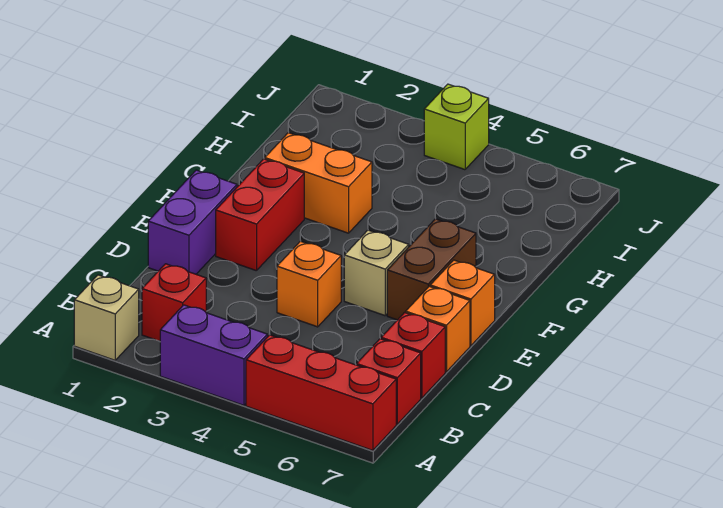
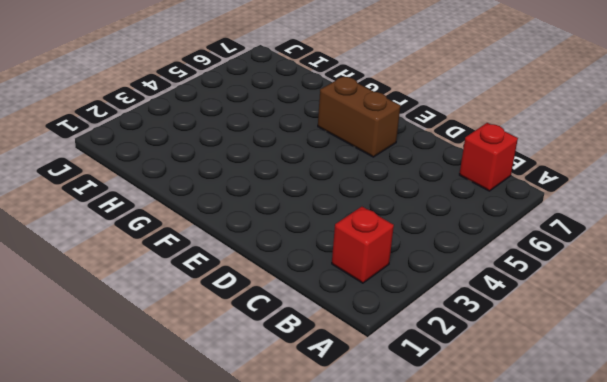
none -> tan brick A1 level 1
none -> purple brick A3:A4 level 1
none -> red brick A5:A7 level 1

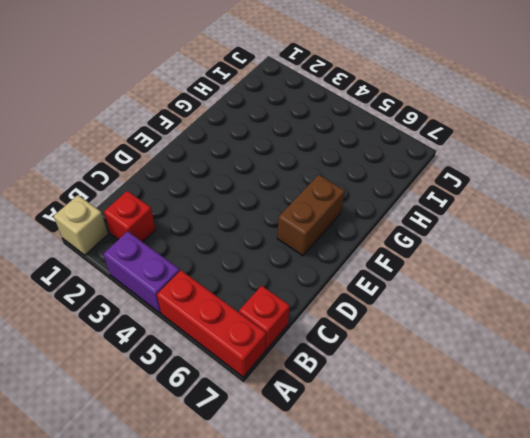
none -> red brick C7 level 1
none -> purple brick D1:E1 level 1
none -> orange brick D4 level 1

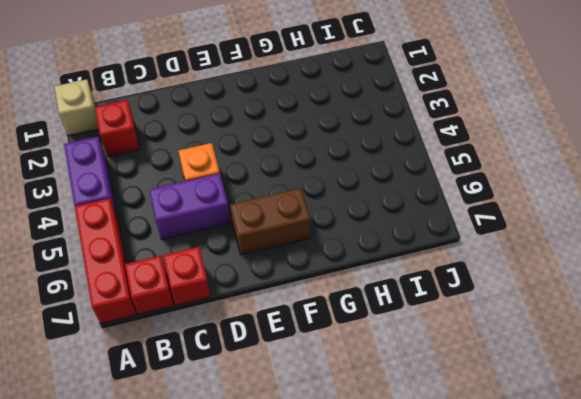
purple brick C5:D5 level 1 -> purple brick D1:E1 level 1
none -> orange brick D7 level 1
none -> red brick E2:F2 level 1
none -> tan brick E5 level 1

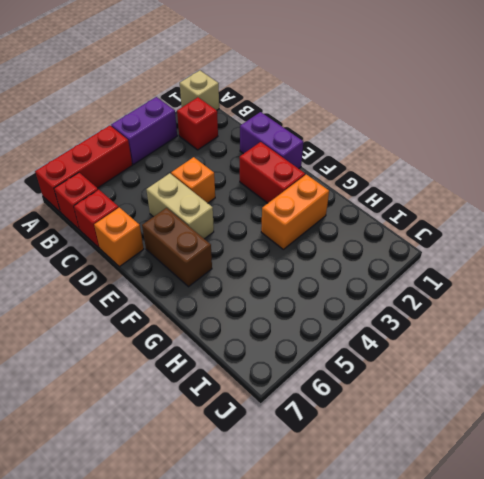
tan brick D5:E5 level 1 -> tan brick E5 level 1
none -> orange brick E7 level 1
none -> lime brick J4 level 1

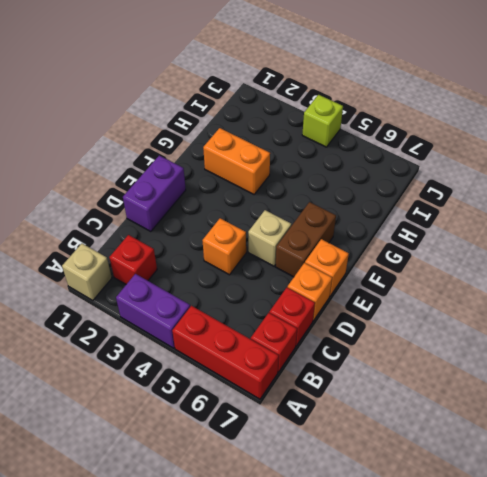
none -> red brick E2:F2 level 1

